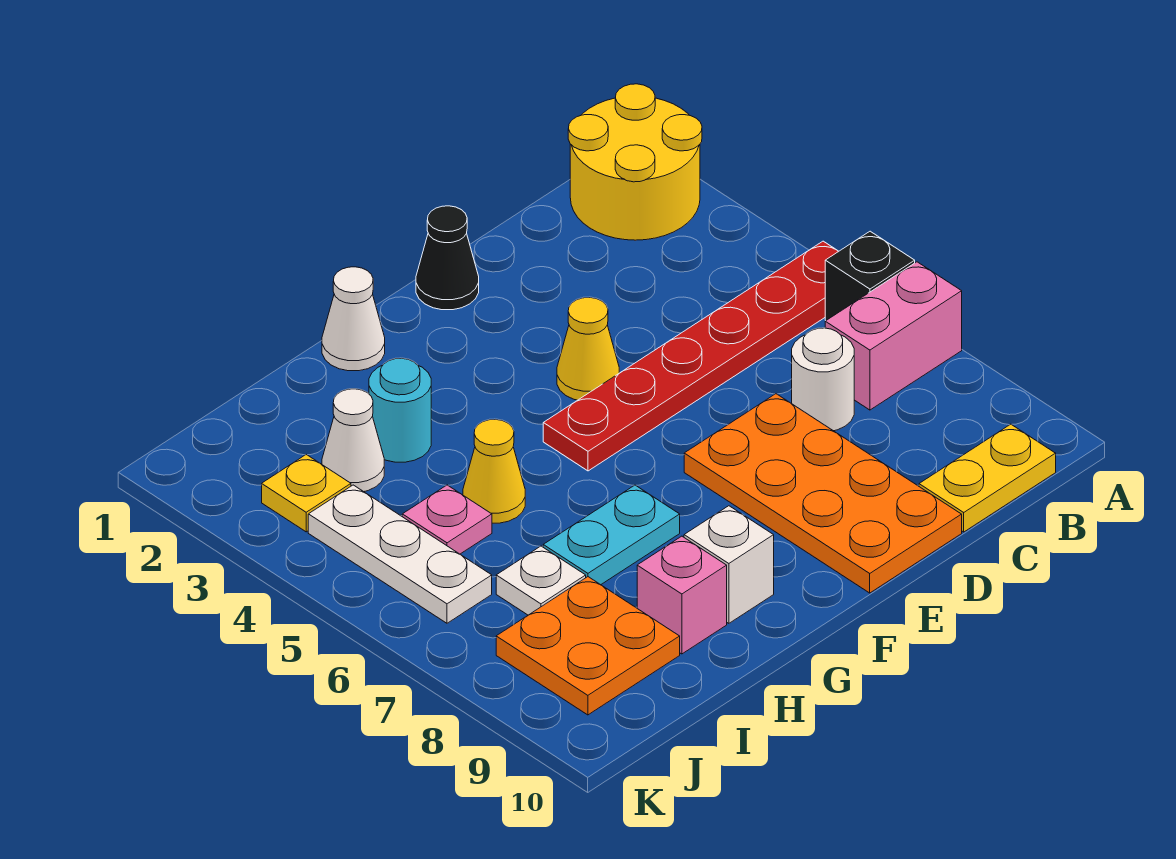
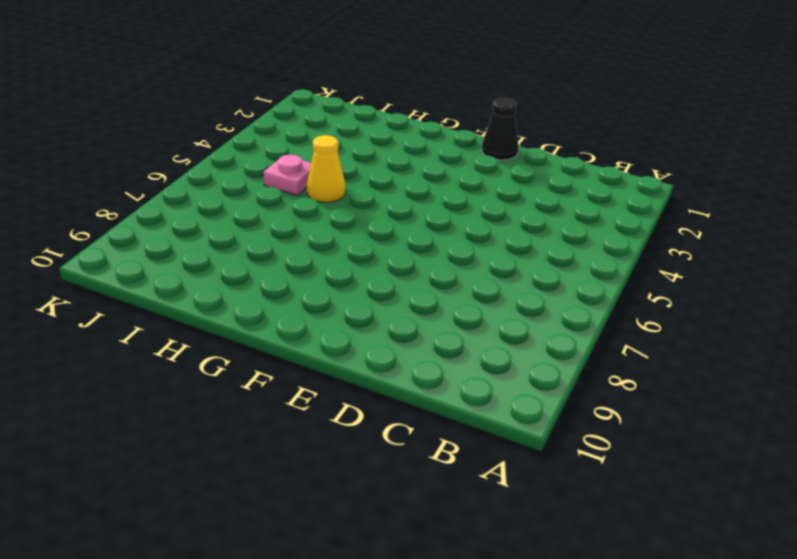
none -> yellow round brick A1:B2 level 1
none -> red plate A5:F5 level 1
none -> black brick A6 level 1

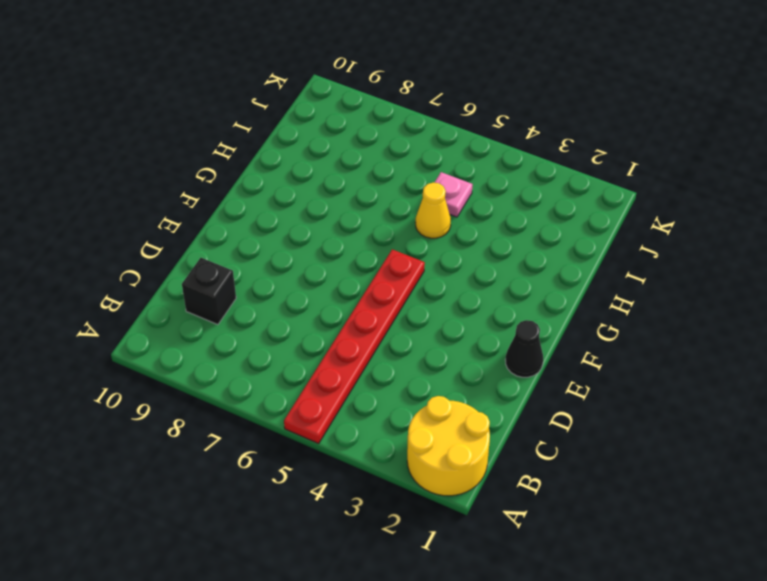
black brick C9 level 1 -> black brick A6 level 1
none -> pink brick A7:B7 level 1
none -> yellow plate B10:C10 level 1
none -> white round brick C7 level 1

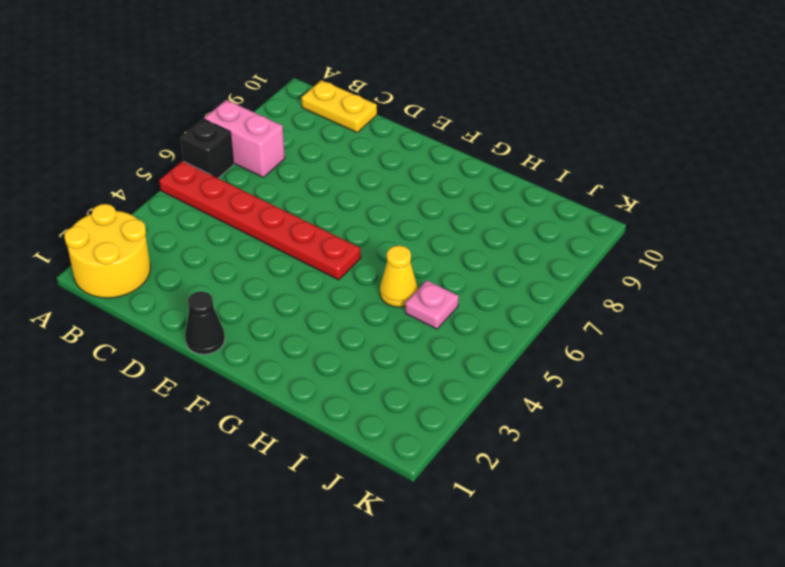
none -> white round brick C7 level 1
none -> orange plate D7:E10 level 1
none -> yellow cone E4 level 1

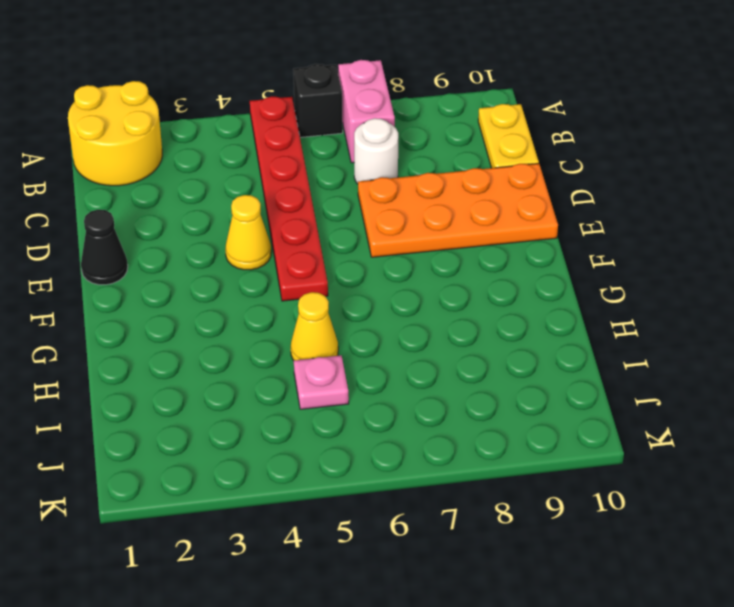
none -> white cone G1 level 1
none -> cyan plate G7:H7 level 1
none -> white brick G9 level 1

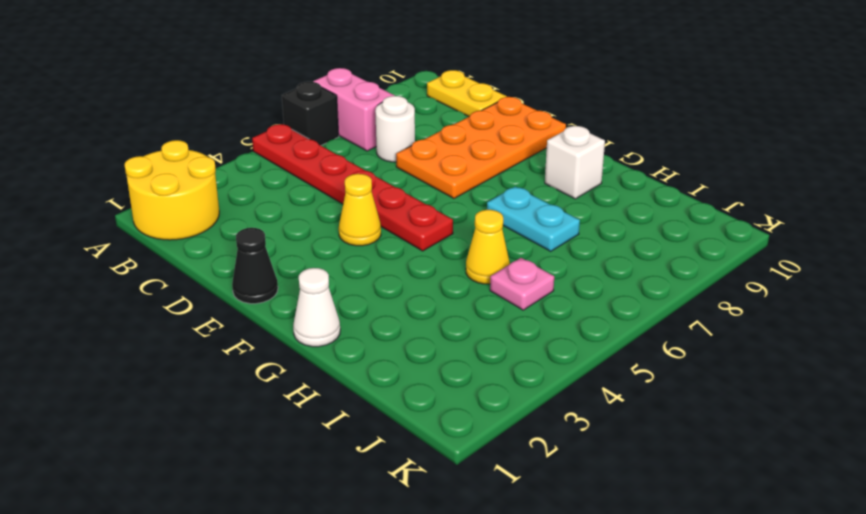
none -> cyan round brick H3 level 1
none -> pink brick H9 level 1
none -> white cone I3 level 1

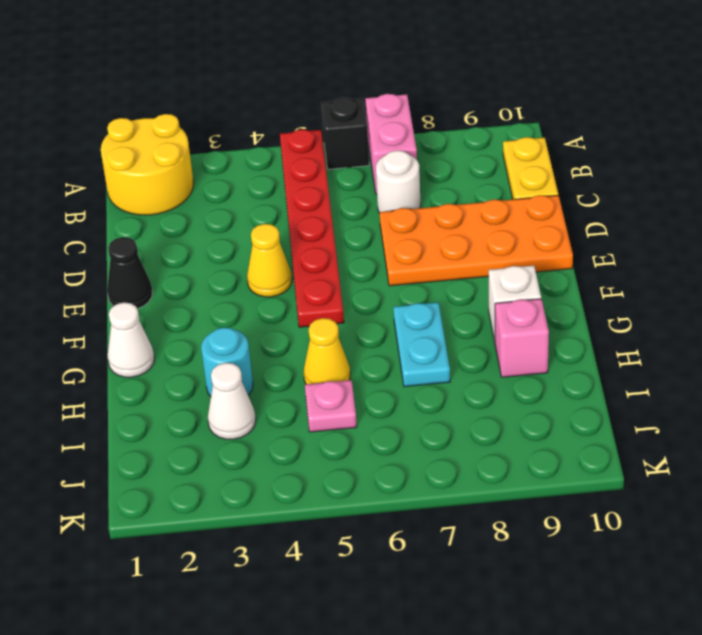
none -> white plate I7 level 1
none -> orange plate I8:J9 level 1
none -> yellow plate J3 level 1

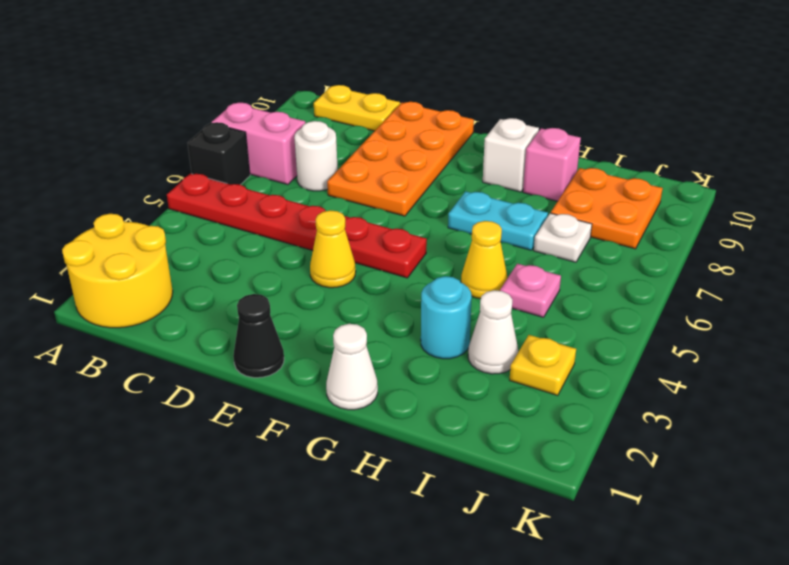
none -> white plate J4:J6 level 1

